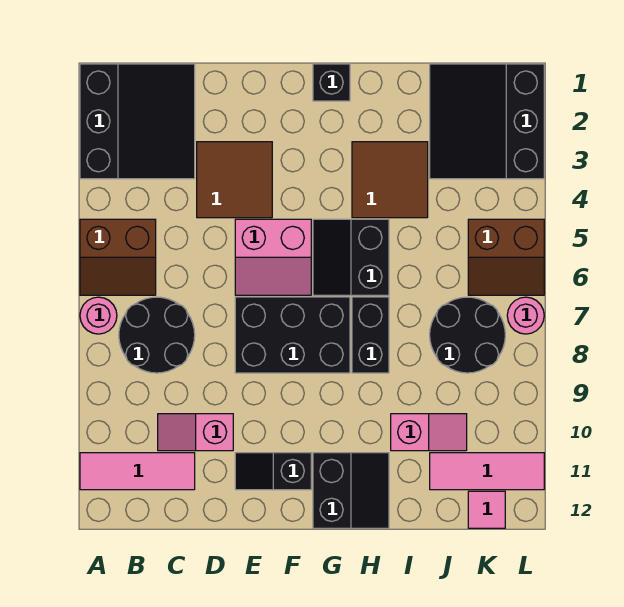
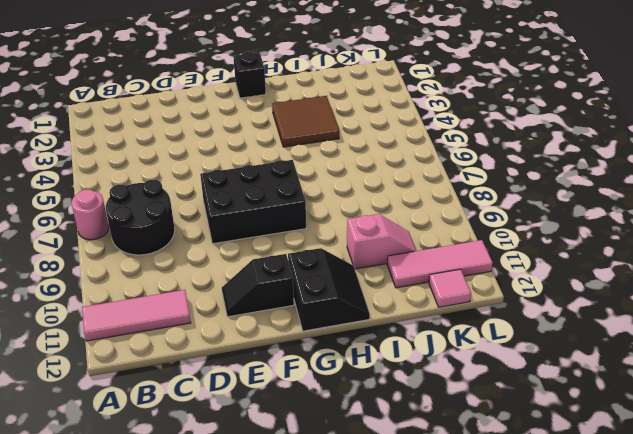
none -> black slope A1:C3 level 1 top A
none -> brown slope A5:B6 level 1 top 5
none -> pink slope C10:D10 level 1 top D

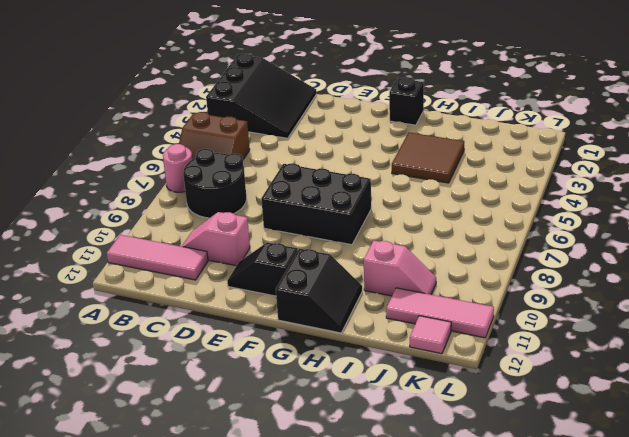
none -> brown tile D3:E4 level 1
none -> pink slope E5:F6 level 1 top 5
none -> black slope G5:H6 level 1 top H

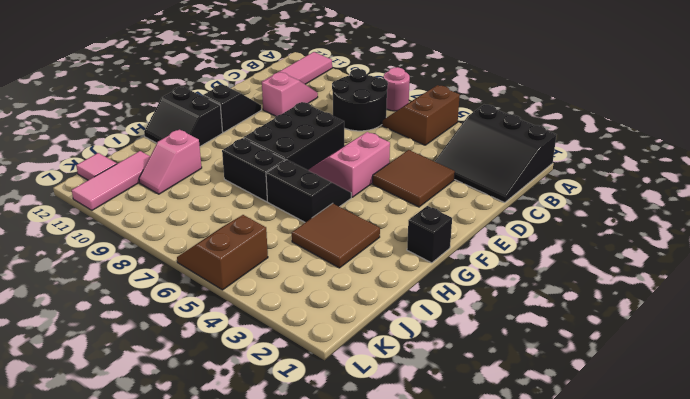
none -> black slope J1:L3 level 1 top L
none -> black round brick J7:K8 level 1
none -> pink round brick L7 level 1

